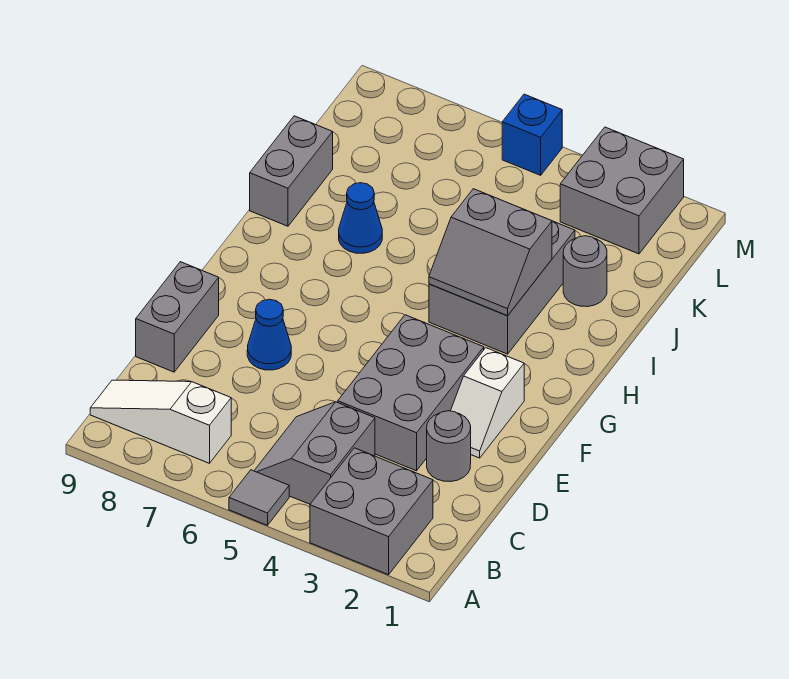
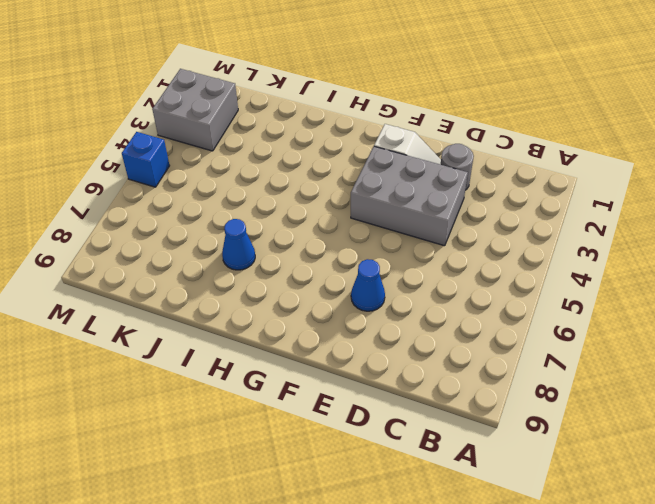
none -> grey brick A2:B3 level 1
none -> grey tile A5 level 1
none -> grey slope B4:C5 level 1 top 4

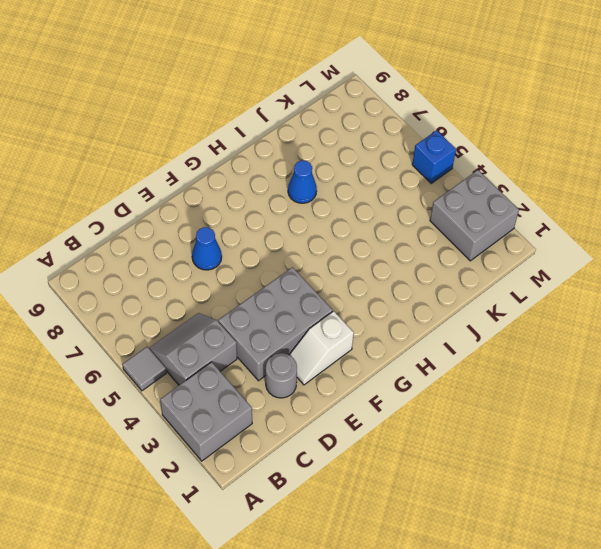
none -> white slope B7:B9 level 1 top 7
none -> grey brick D9:E9 level 1
none -> grey brick H3:J4 level 1

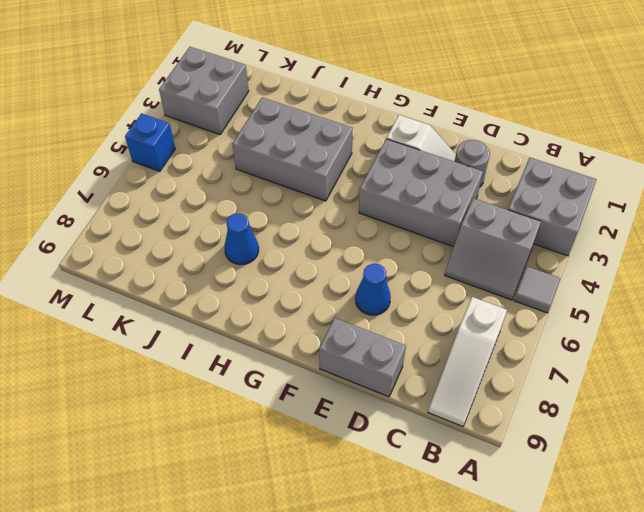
none -> grey brick I9:J9 level 1
none -> grey round brick J2 level 1
none -> grey slope H3:I4 level 2 top I

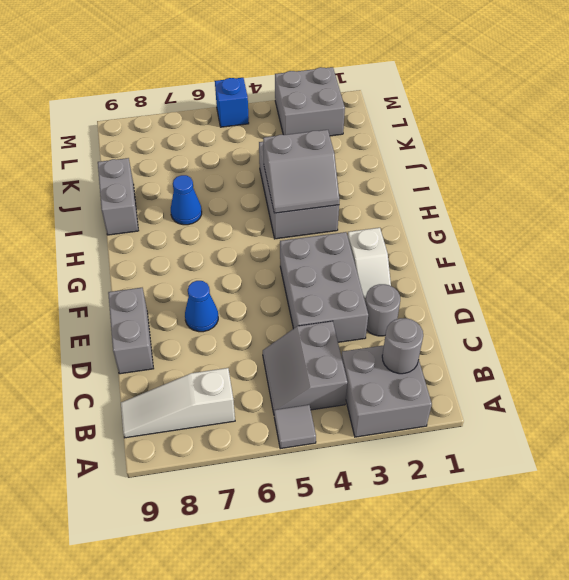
grey round brick B2 level 2 -> grey round brick J2 level 1

